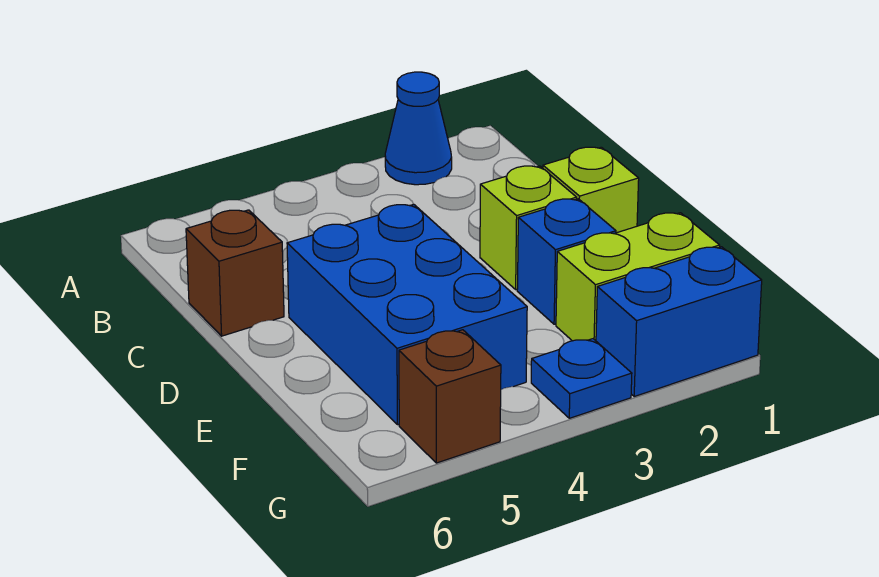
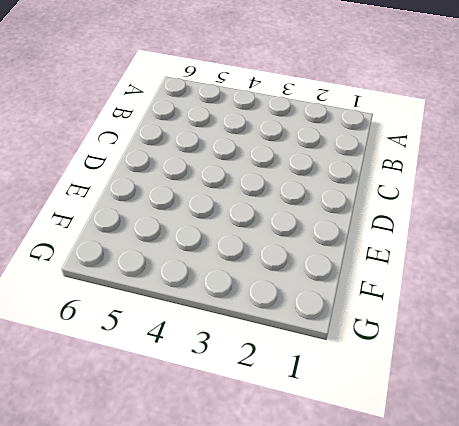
none -> blue cone A2 level 1
none -> brown brick C6 level 1

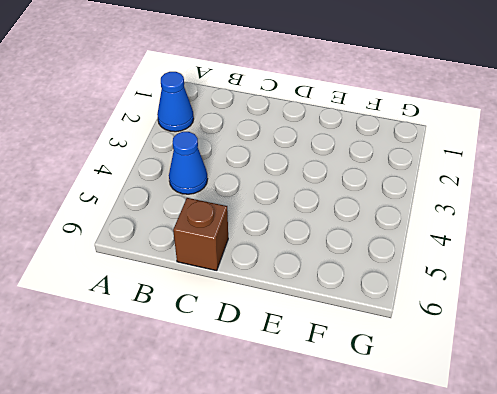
blue cone B4 level 1 -> none
none -> lime brick D1 level 1
none -> lime brick D2 level 1

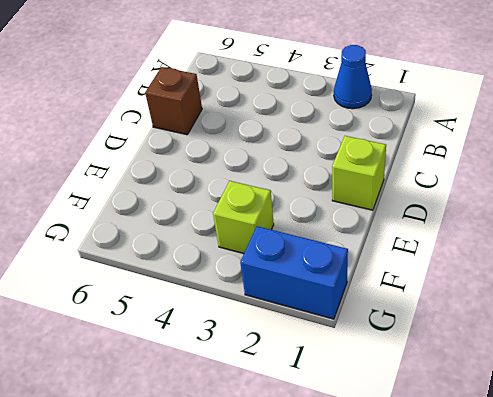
lime brick F3 level 1 -> lime brick D2 level 1
none -> blue brick D4:F5 level 1
none -> blue brick E2 level 1

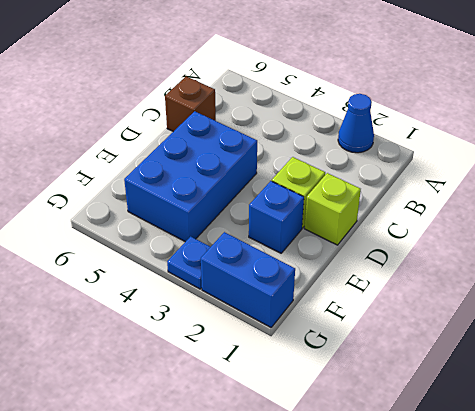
none -> lime brick F1:F2 level 1
none -> brown brick G5 level 1

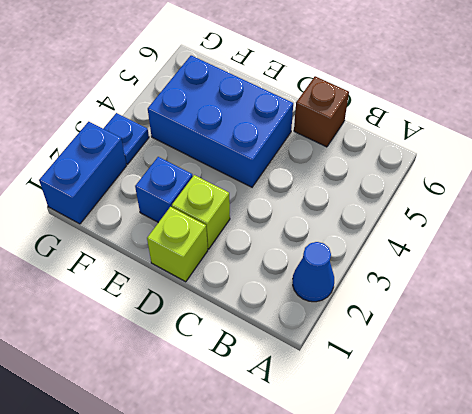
none -> lime brick F1:F2 level 1
none -> brown brick G5 level 1

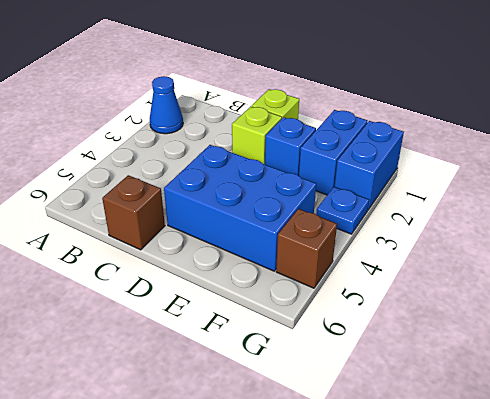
blue brick F1:F2 level 1 -> lime brick F1:F2 level 1

